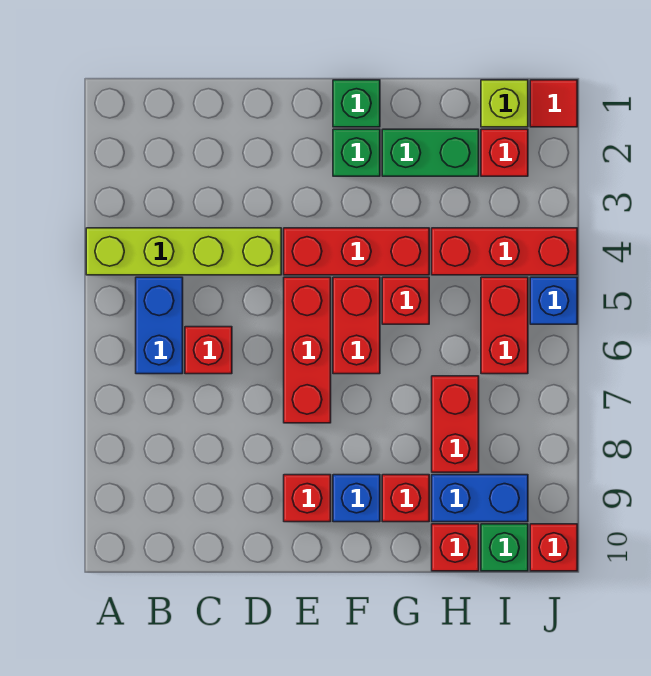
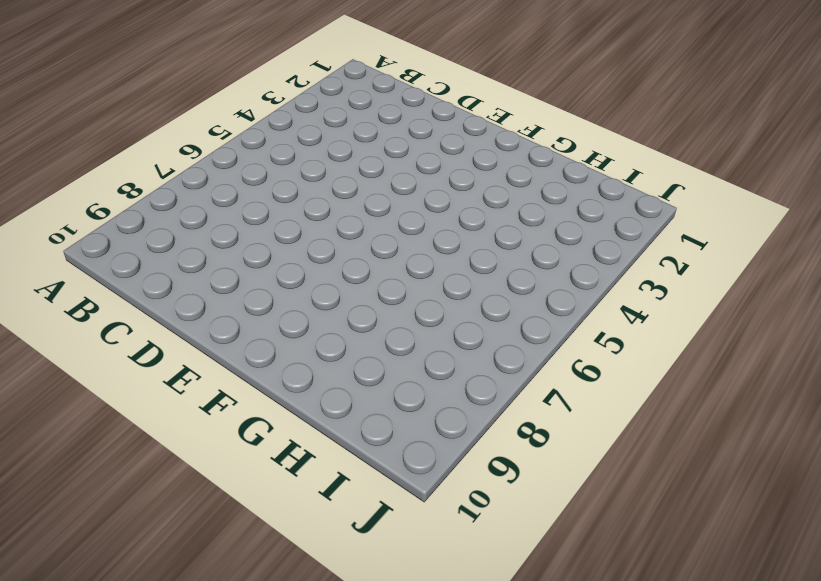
none -> lime brick A4:D4 level 1
none -> blue brick B5:B6 level 1
none -> red brick C6 level 1

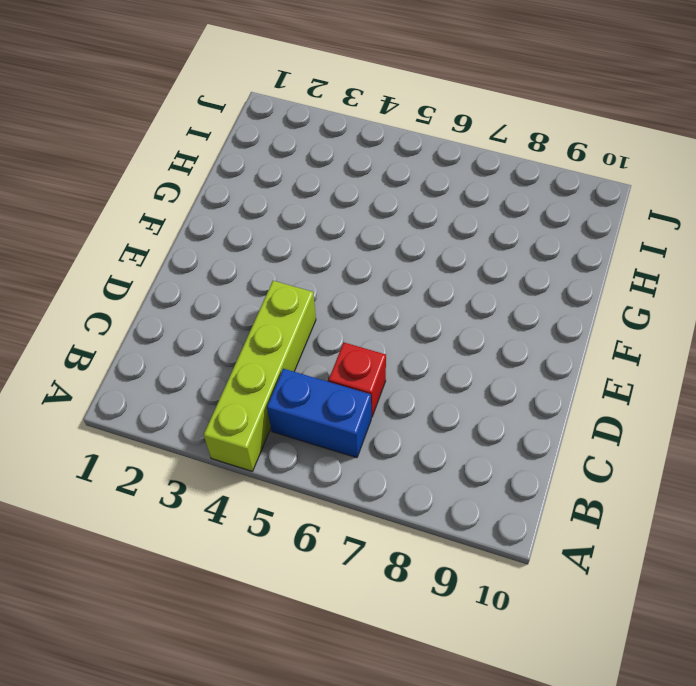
none -> red brick E4:G4 level 1
none -> red brick E5:E7 level 1
none -> red brick E9 level 1

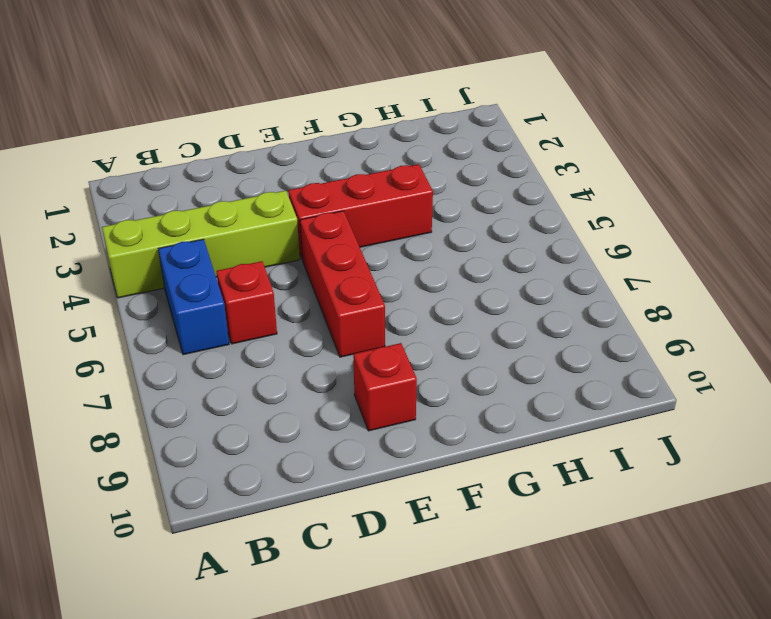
none -> green brick F1 level 1
none -> green brick F2 level 1
none -> red brick F5:F6 level 1

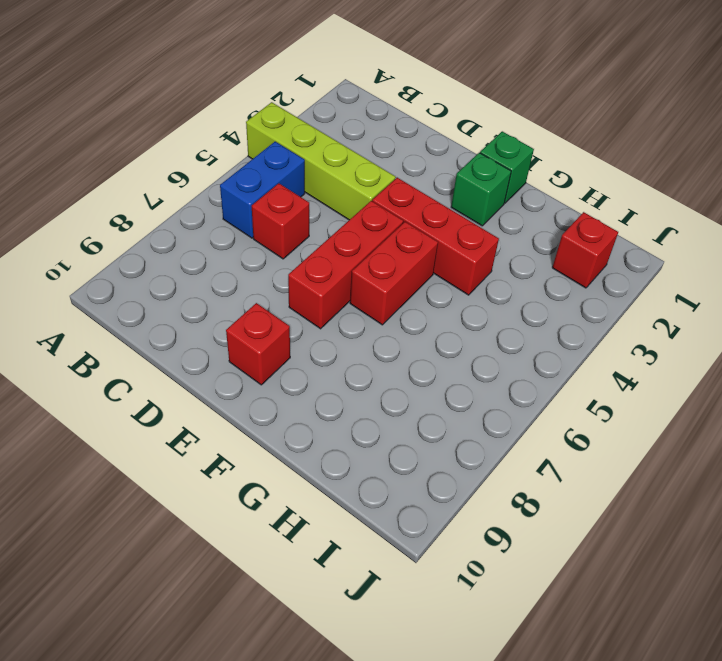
none -> blue brick F9 level 1
none -> green brick G2:H2 level 1
none -> red brick G5 level 1

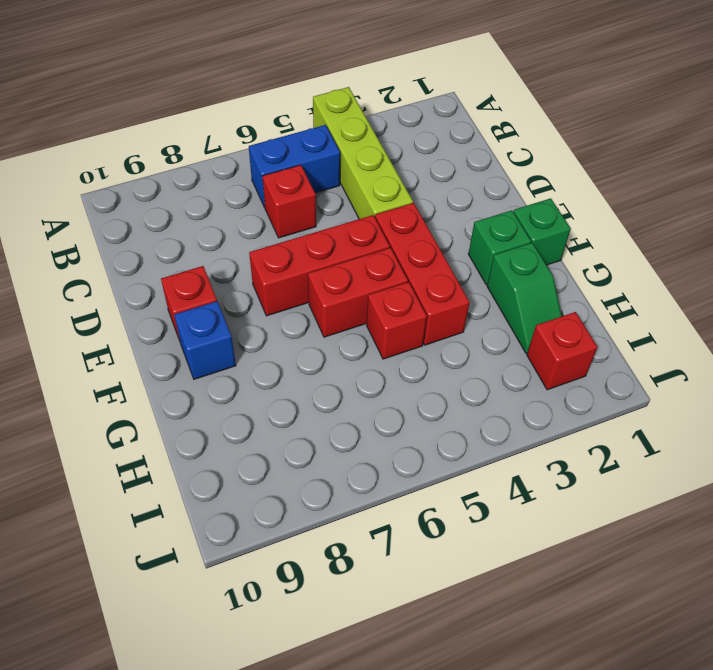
green slope G2:H2 level 1 top G -> green brick G2:H2 level 1
none -> red brick G9 level 1
none -> red brick H4:J4 level 1
none -> red brick H7:H8 level 1

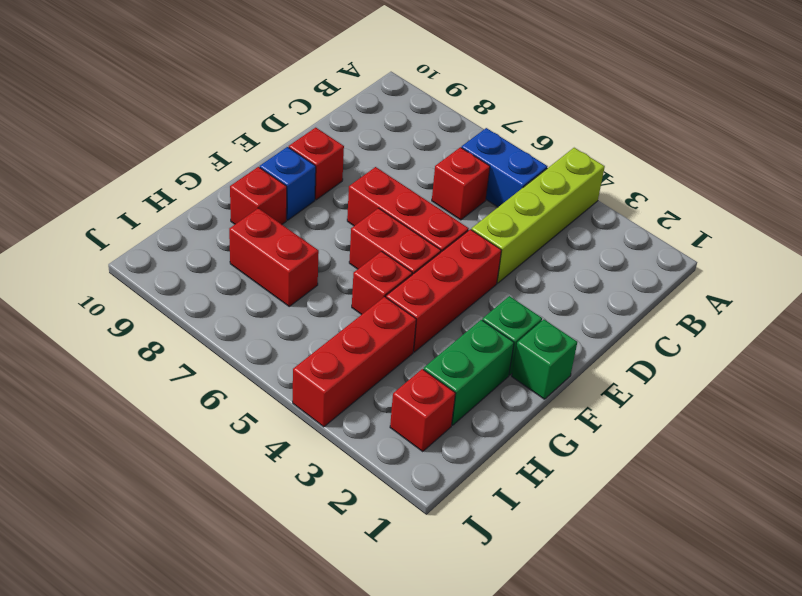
none -> blue brick H9:I9 level 1
none -> red brick H10 level 1
none -> lime brick I1 level 1

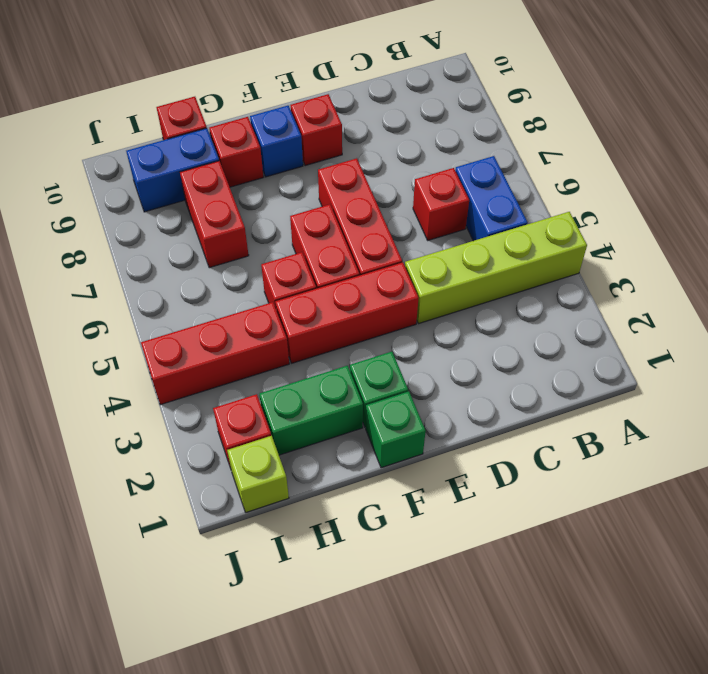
none -> red brick I5:I6 level 1
none -> green brick I10 level 1
none -> red tile J1 level 1

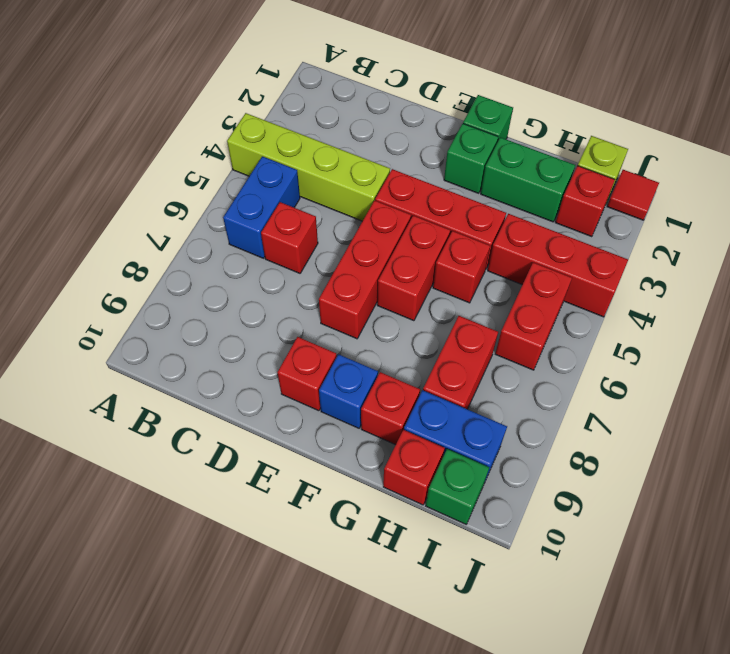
none -> blue brick J5 level 1
none -> red brick J10 level 1

